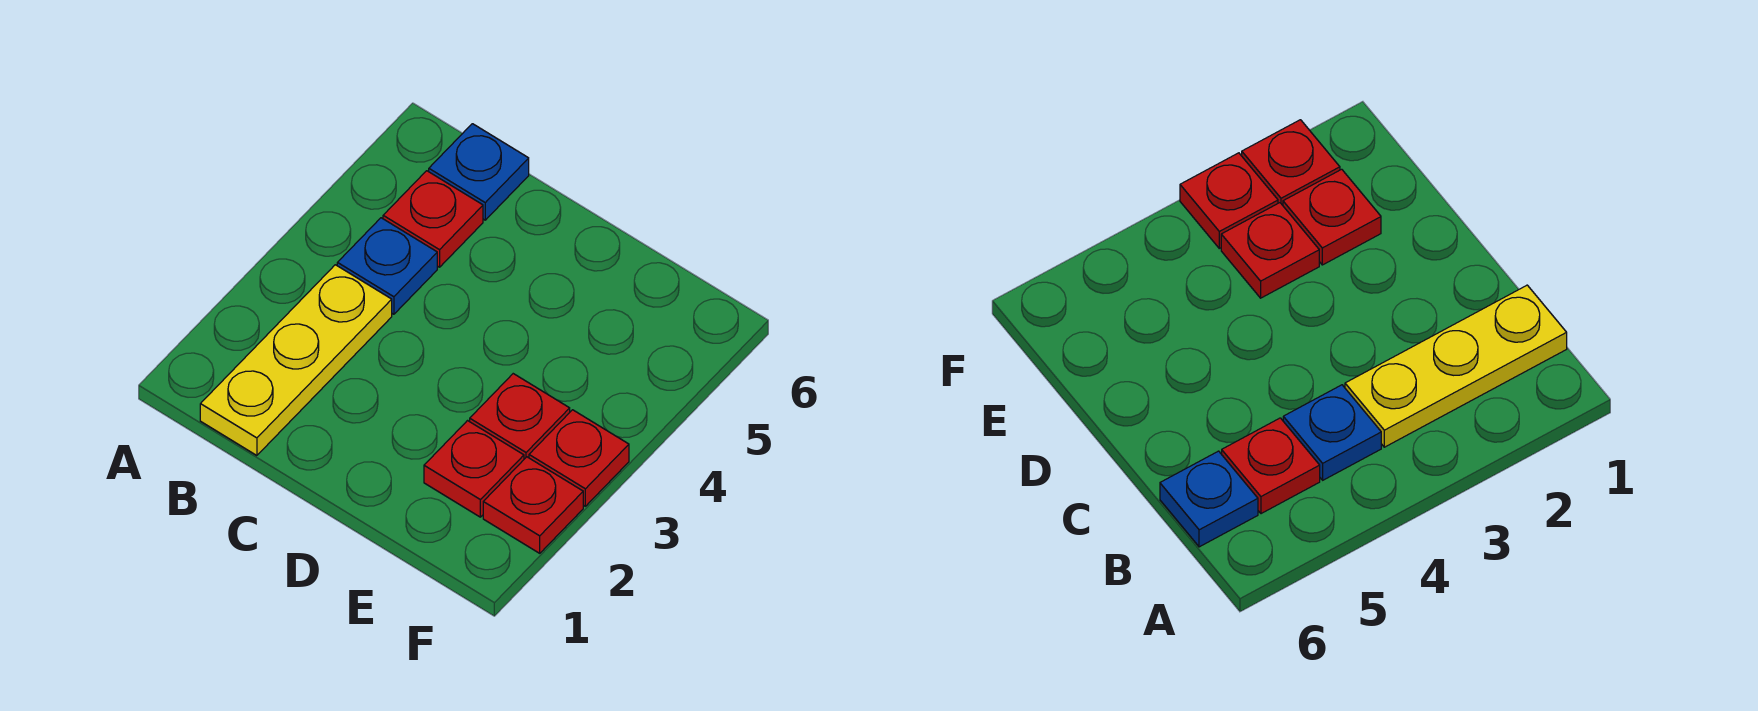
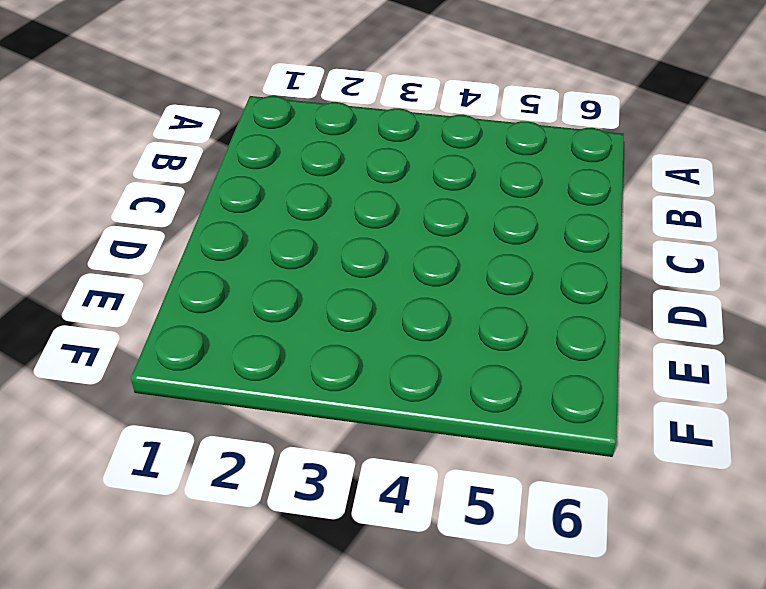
none -> yellow plate B1:B3 level 1
none -> blue plate B4 level 1

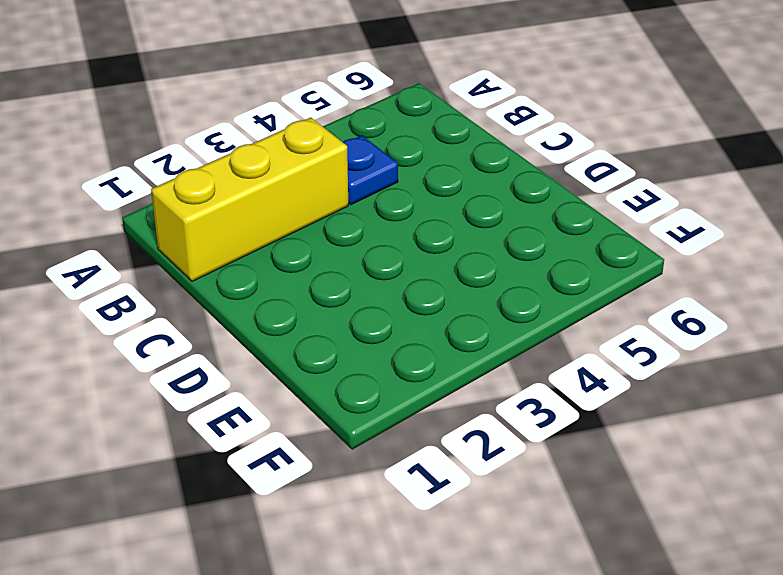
yellow brick B1:B3 level 1 -> yellow plate B1:B3 level 1
none -> red plate B5 level 1
none -> blue plate B6 level 1

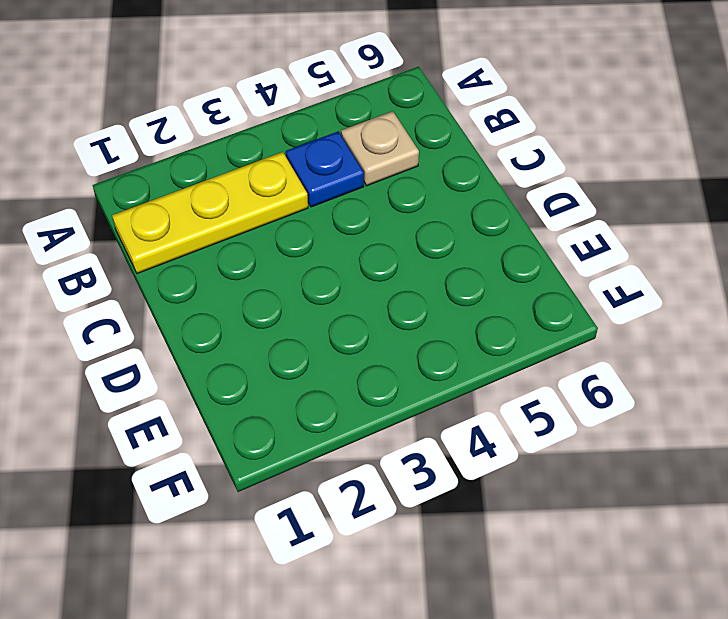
tan plate B5 level 1 -> red plate B5 level 1
none -> blue plate B6 level 1
none -> red plate E2 level 1

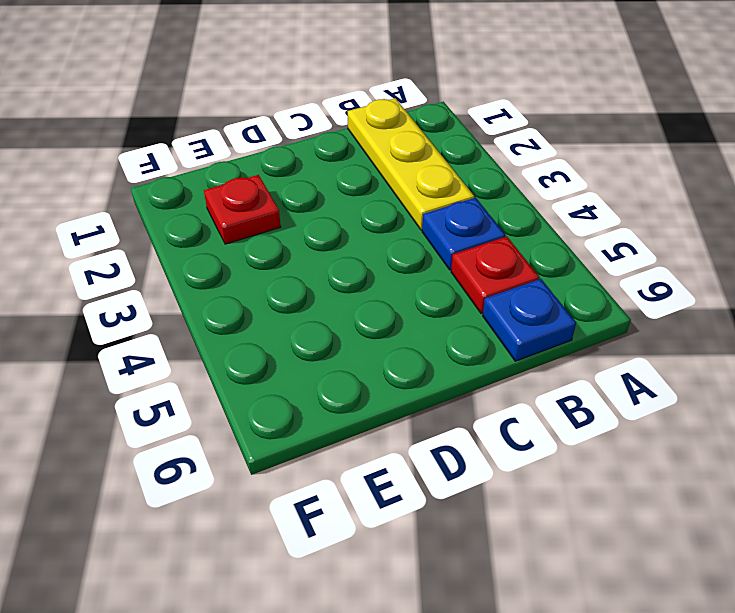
none -> red plate E3 level 1
none -> red plate F2 level 1

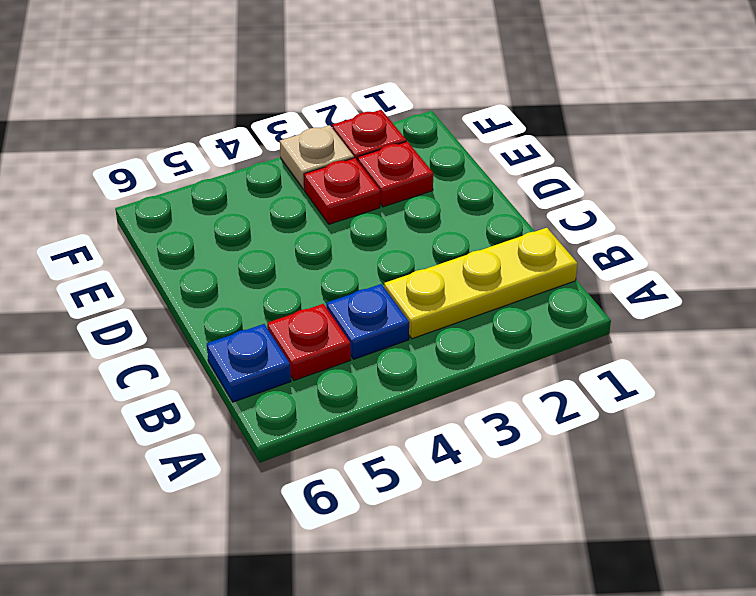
tan plate F3 level 1 -> red plate F3 level 1

